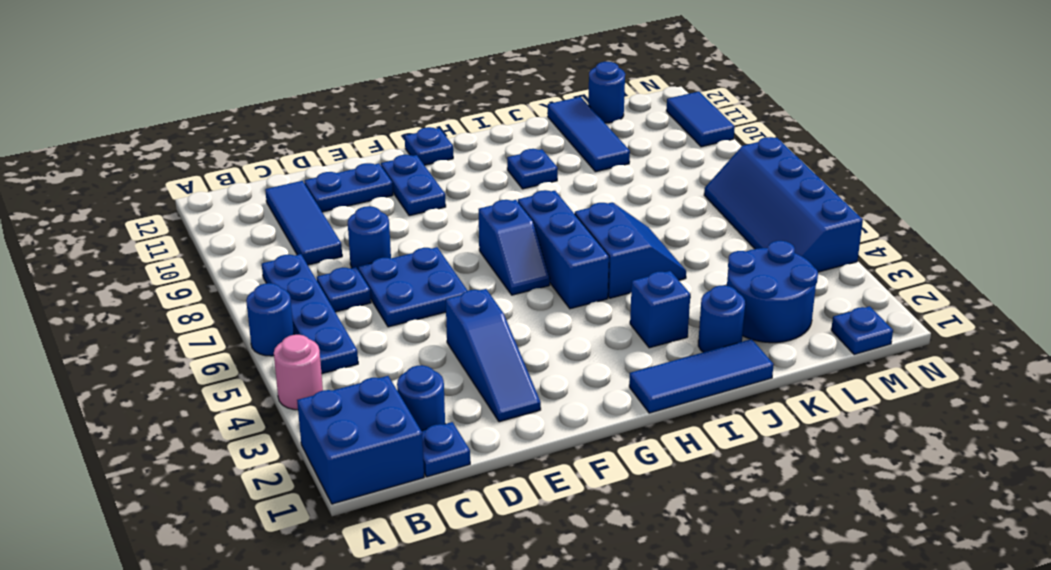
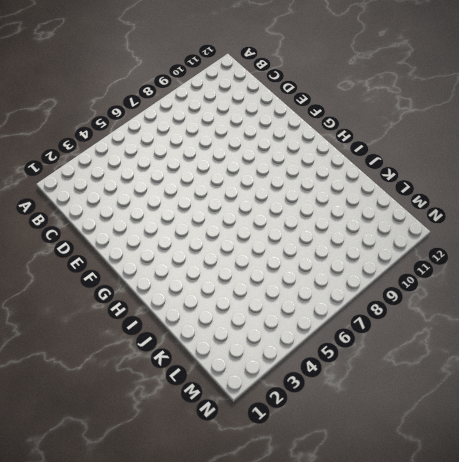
none -> blue brick A1:B2 level 1
none -> pink round brick A4 level 1
none -> blue round brick A6 level 1

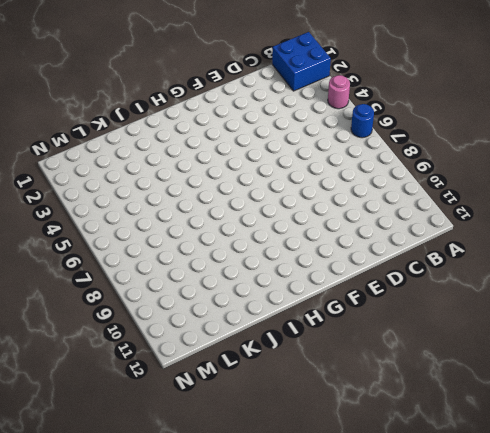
none -> blue plate B5:B8 level 1
none -> blue plate C1 level 1
none -> blue round brick C2 level 1

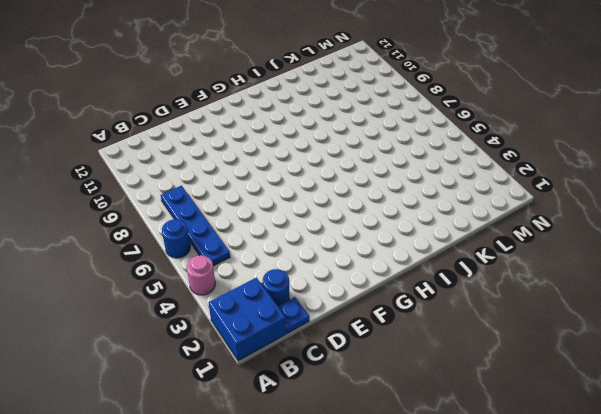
none -> blue plate C7 level 1
none -> blue tile C9:C11 level 1
none -> blue plate D6:E7 level 1

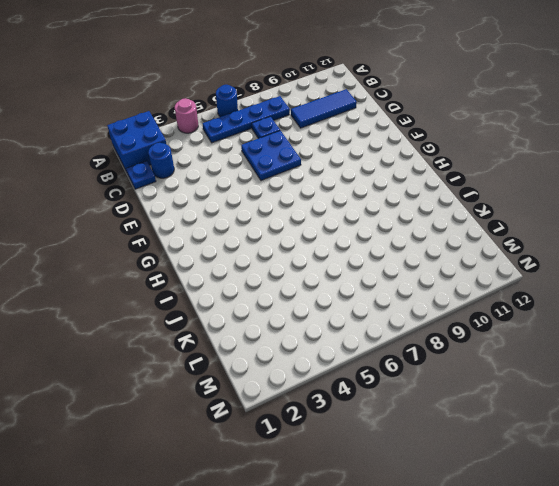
none -> blue round brick D8 level 1
none -> blue plate D11:E11 level 1
none -> blue slope E2:E4 level 1 top 4

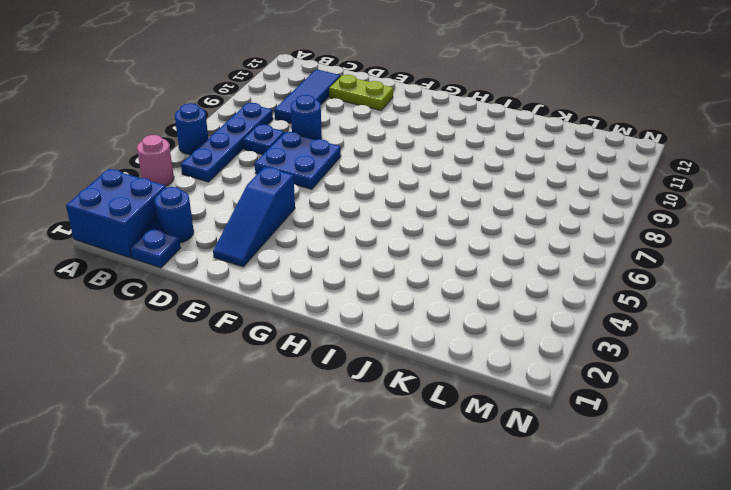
lime plate D11:E11 level 1 -> blue plate D11:E11 level 1
none -> blue plate F10:F11 level 1
none -> blue slope G6:G7 level 1 top 7
none -> blue plate G12 level 1

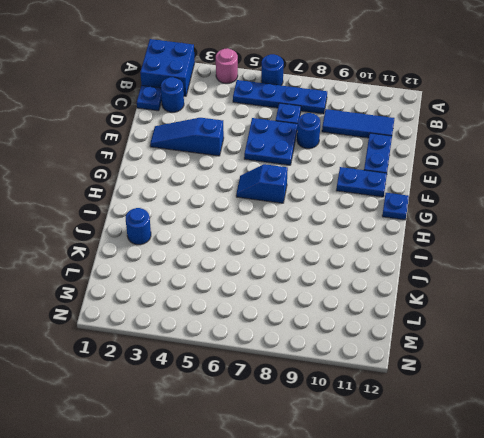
none -> blue tile H1:J1 level 1
none -> blue brick H5:H7 level 1
none -> blue brick I3 level 1

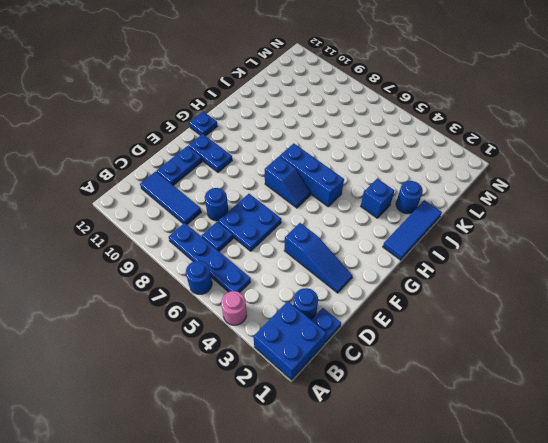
none -> blue slope I5:J6 level 1 top I
none -> blue plate I10 level 1
none -> blue round brick K2:L3 level 1

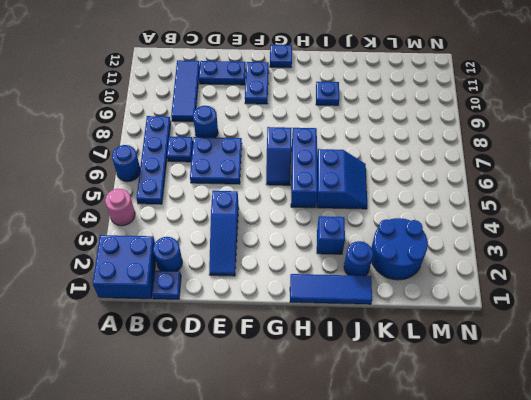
none -> blue tile K10:K12 level 1
none -> blue round brick L12 level 1
none -> blue plate M1 level 1

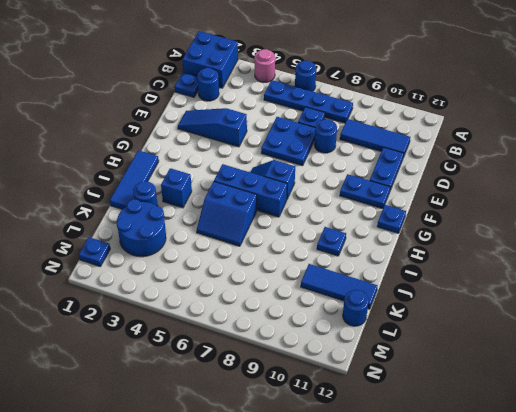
none -> blue slope M4:N7 level 1 top N
none -> blue tile N10:N11 level 1

